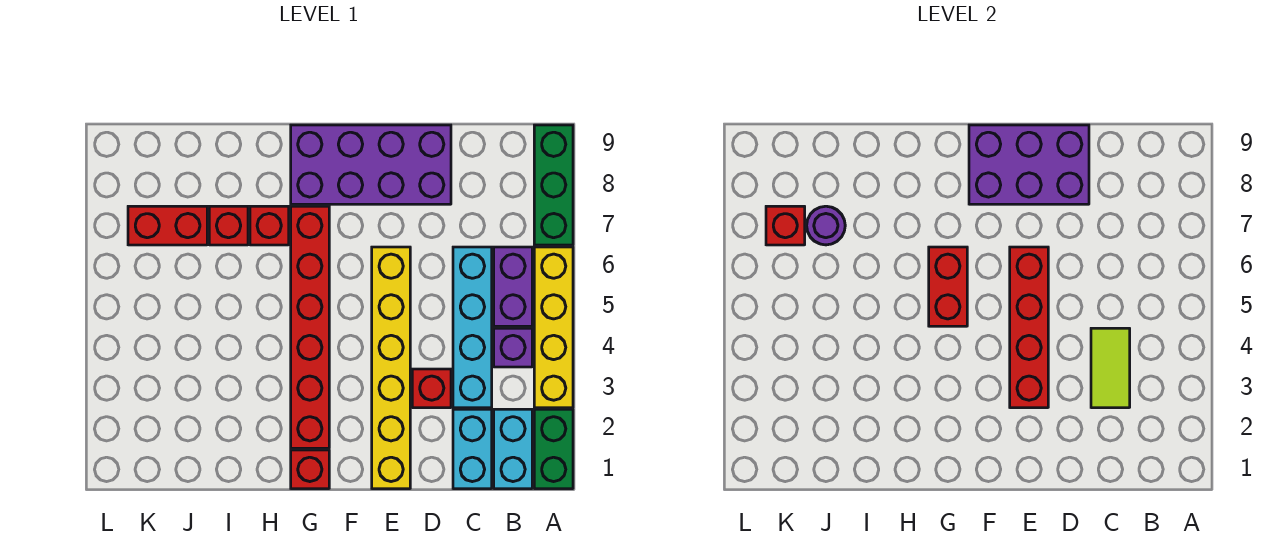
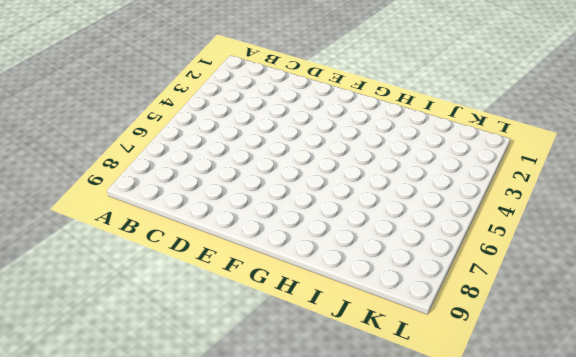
none -> green brick A1:A2 level 1
none -> yellow brick A3:A6 level 1
none -> green brick A7:A9 level 1

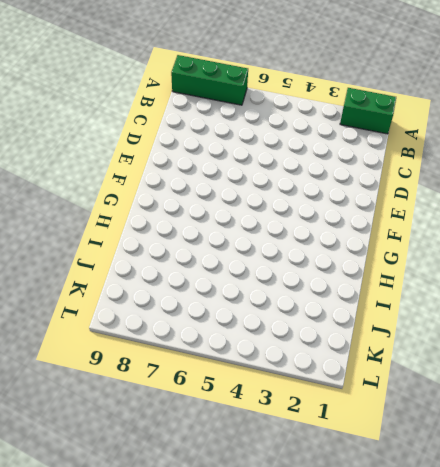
none -> yellow brick A3:A6 level 1
none -> cyan brick B1:B2 level 1
none -> purple brick B4 level 1

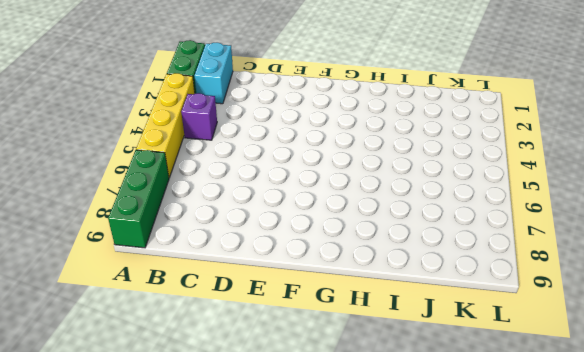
none -> purple brick B5:B6 level 1
none -> cyan brick C1:C2 level 1
none -> cyan brick C3:C6 level 1

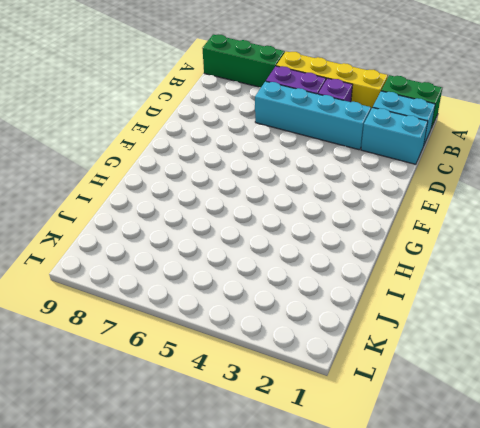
none -> red brick D3 level 1
none -> purple brick D8:G9 level 1
none -> yellow brick E1:E6 level 1

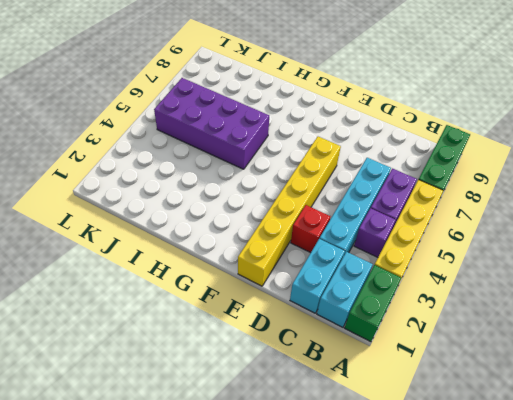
purple brick H5:K6 level 1 -> purple brick D8:G9 level 1
none -> red brick G1 level 1
none -> red brick G2:G7 level 1
none -> red brick H7 level 1

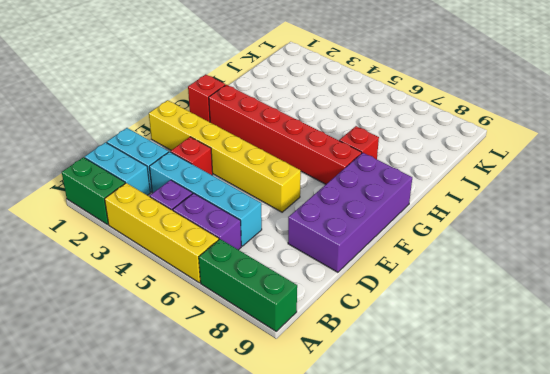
none -> red brick I7 level 1
none -> red brick J7:K7 level 1
none -> lime tile C3:C4 level 2

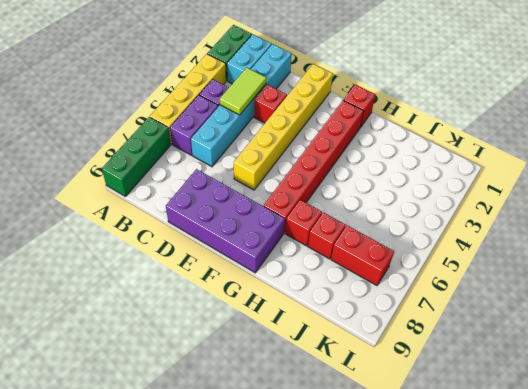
none -> purple brick D8:F9 level 2
none -> red brick E3:E6 level 2
none -> red brick G5:G6 level 2

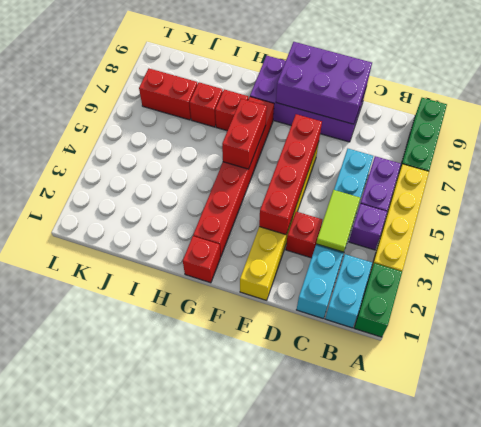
none -> purple round brick J7 level 2
none -> red brick K7 level 2

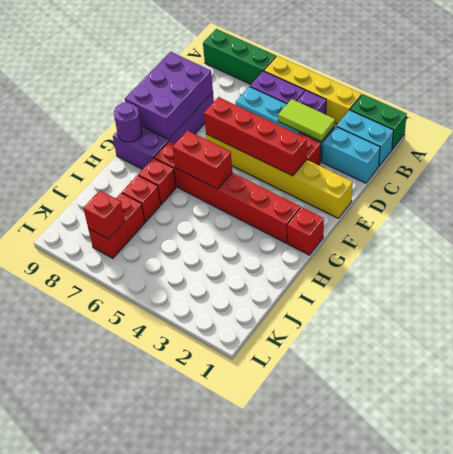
purple round brick G9 level 2 -> purple round brick J7 level 2

